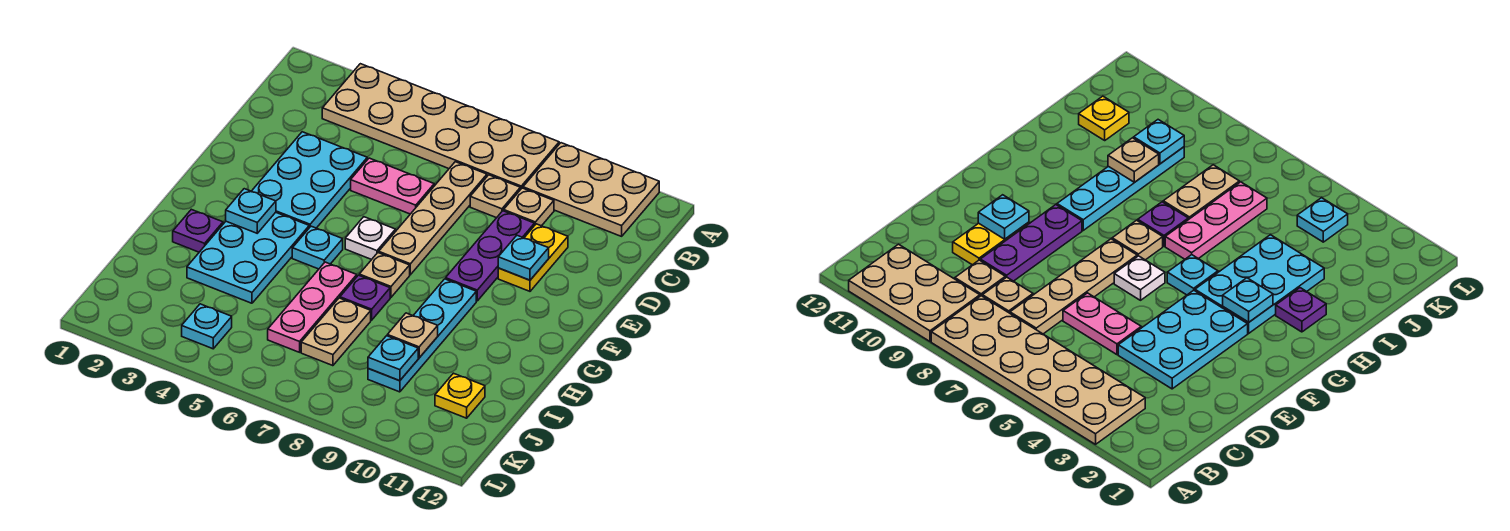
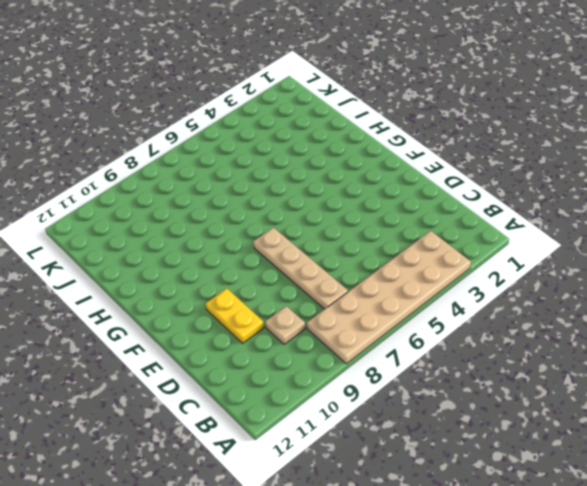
none -> tan plate A9:B11 level 1
none -> tan plate C8 level 1
none -> cyan plate D3:F4 level 1

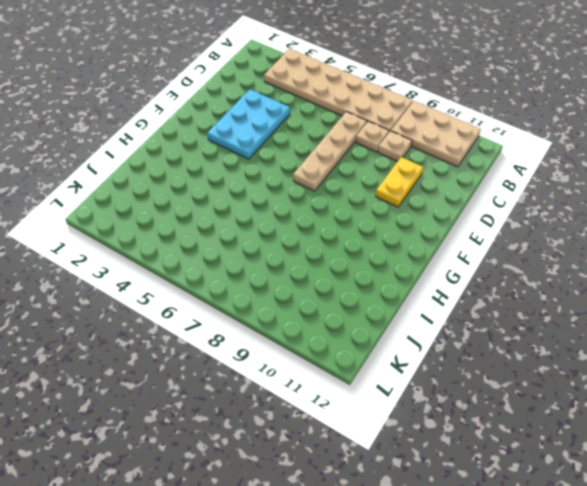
none -> pink plate D5:D6 level 1
none -> purple plate D9:F9 level 1
none -> white plate F6 level 1

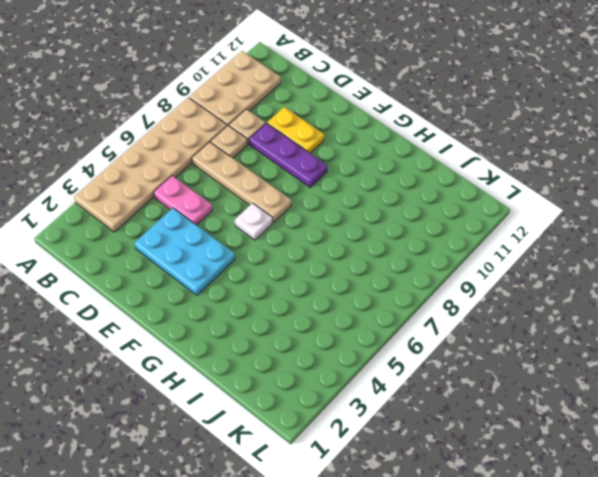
pink plate C5:D5 level 1 -> pink plate D5:D6 level 1
none -> cyan plate G3:I4 level 1
none -> cyan plate G5 level 1
none -> tan plate G7 level 1

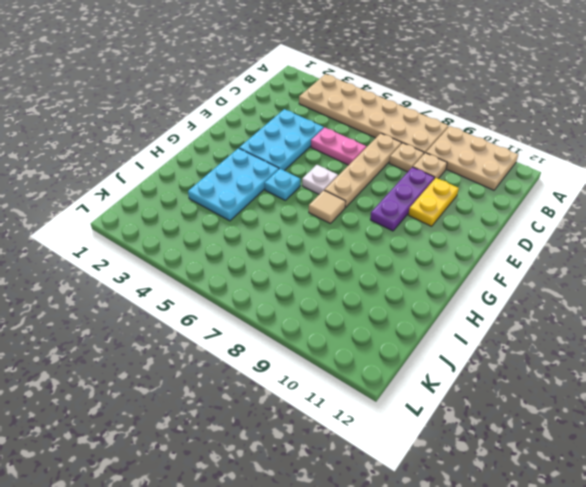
tan tile G7 level 1 -> tan plate G7 level 1
none -> cyan plate G9:J9 level 1
none -> purple plate H2 level 1
none -> pink plate H6:J6 level 1

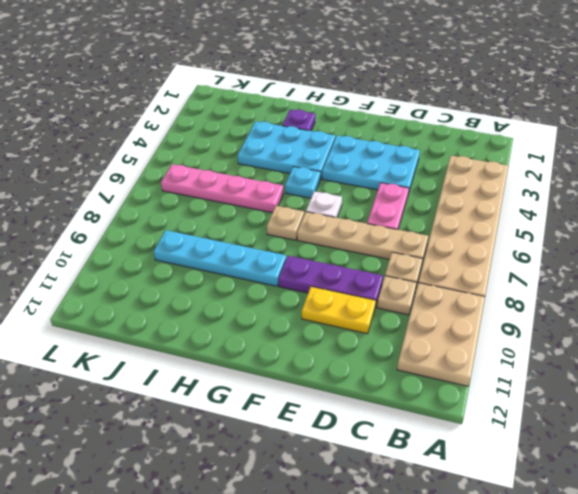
pink plate H6:K6 level 1 -> pink plate H6:J6 level 1
none -> purple plate H7 level 1
none -> tan plate I7:J7 level 1
none -> yellow plate J11 level 1

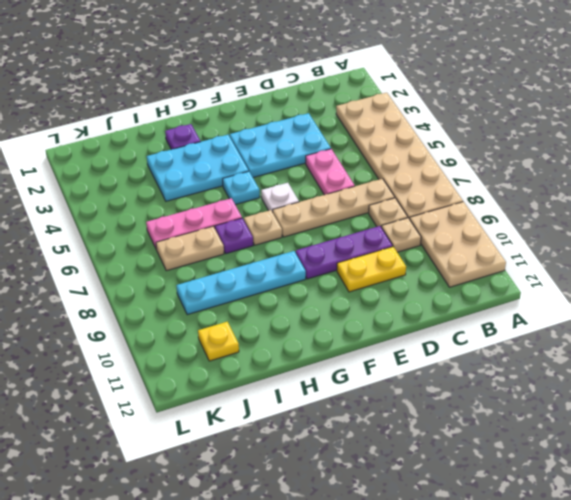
none -> cyan plate K4 level 1
none -> cyan plate E10 level 2
none -> cyan plate G3 level 2

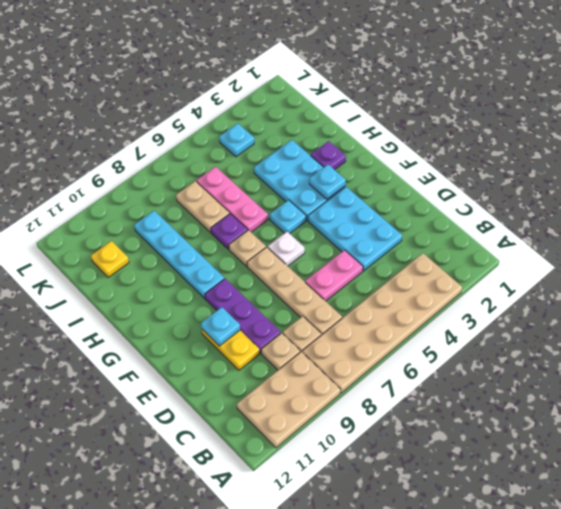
none -> tan plate I9 level 2
none -> cyan plate J9 level 2

